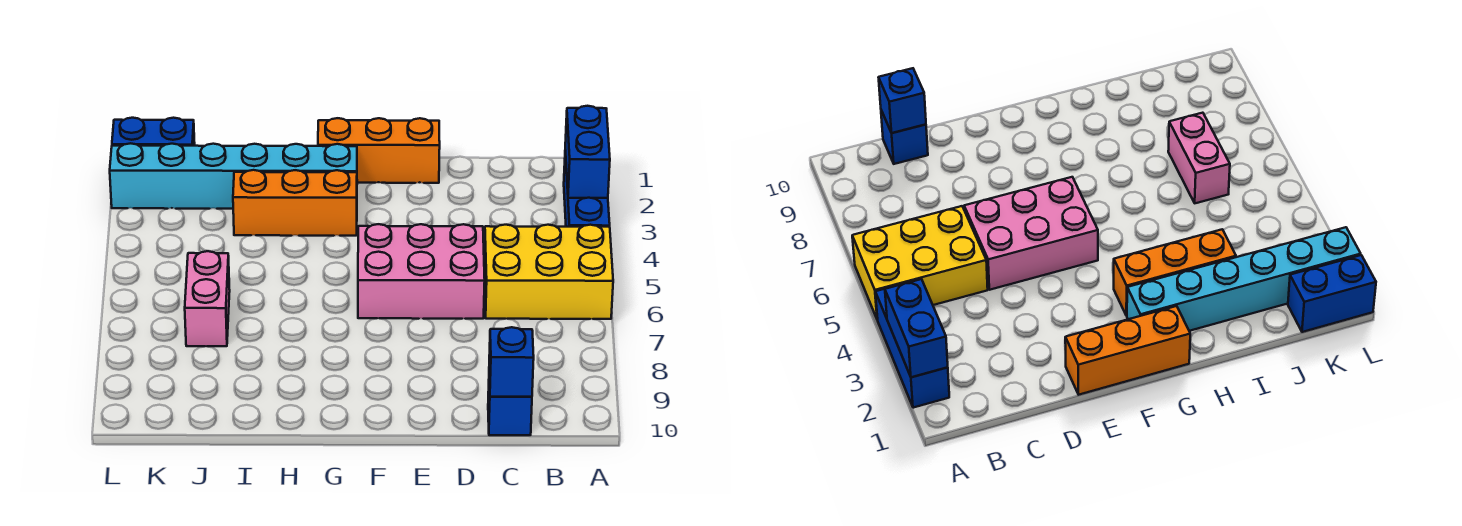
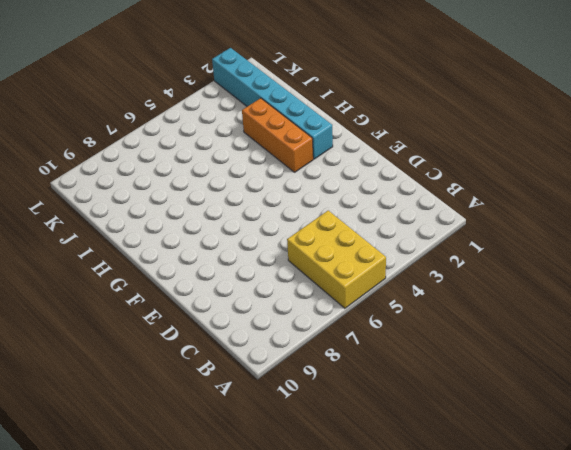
none -> blue brick A2:A4 level 1
none -> blue brick C10 level 1

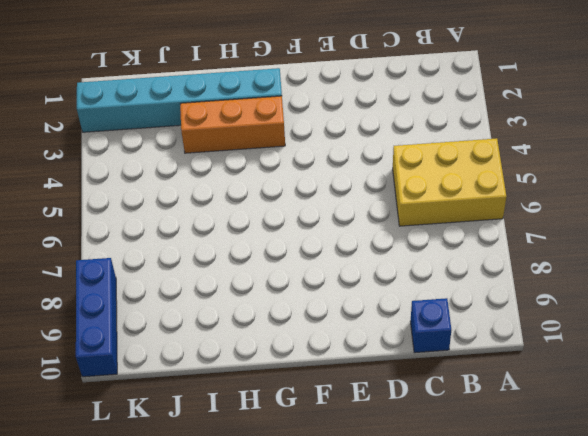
blue brick L8:L10 level 1 -> blue brick A2:A4 level 1
none -> pink brick D5:F6 level 1
none -> orange brick E1:G1 level 1

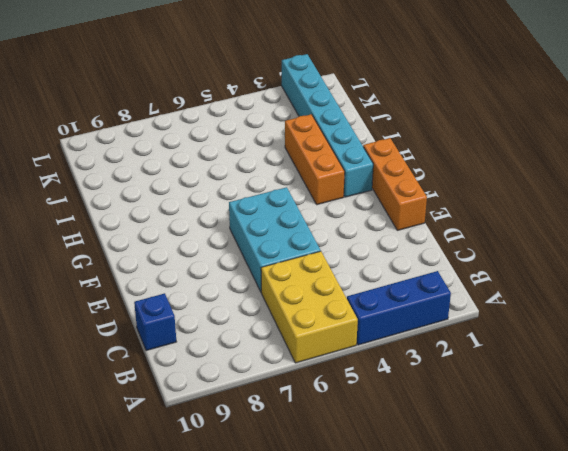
cyan brick D5:F6 level 1 -> pink brick D5:F6 level 1
none -> pink brick J6:J7 level 1
none -> blue brick K1:L1 level 1

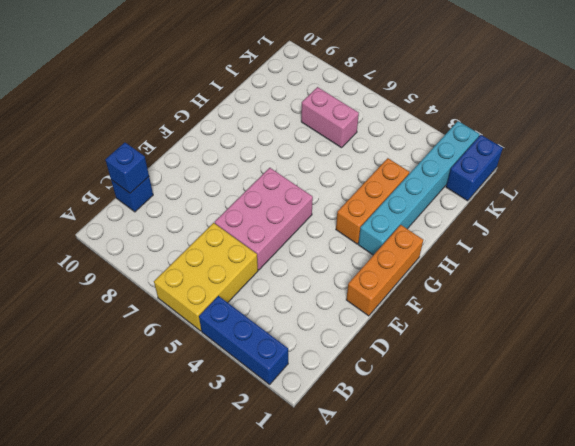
none -> blue brick A2:A3 level 2

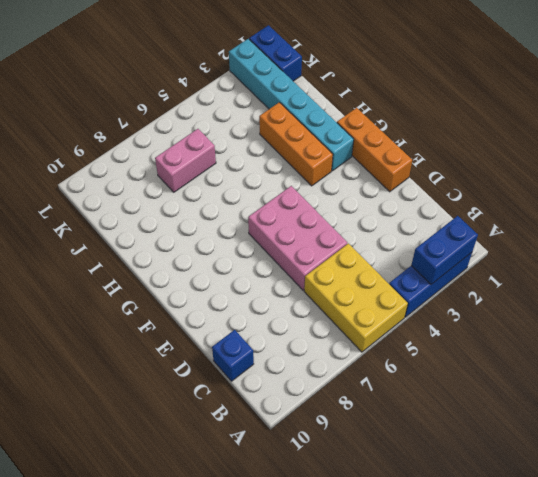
none -> blue brick C10 level 2

